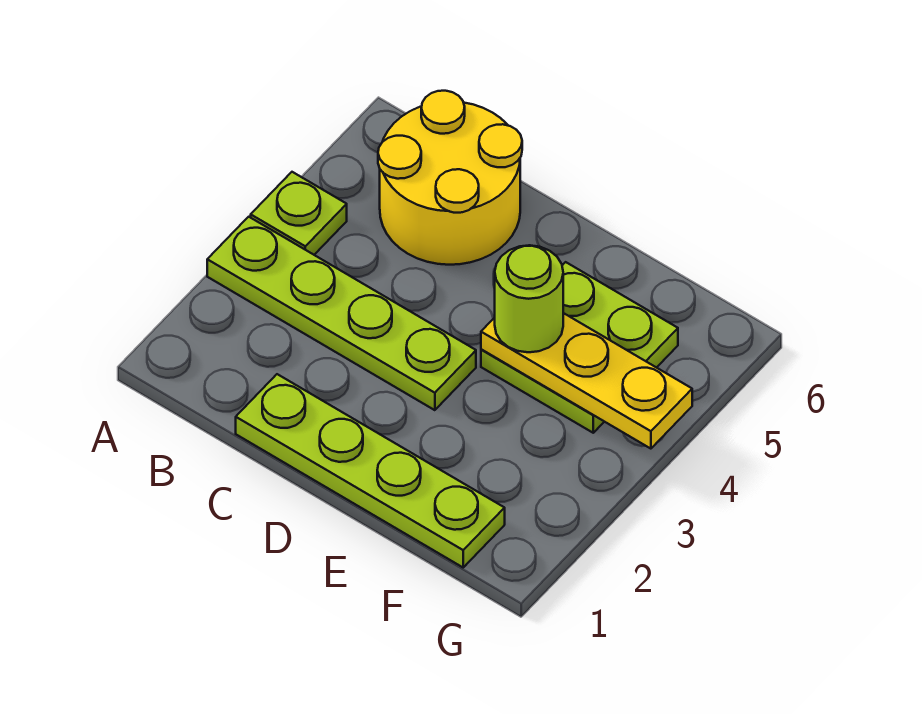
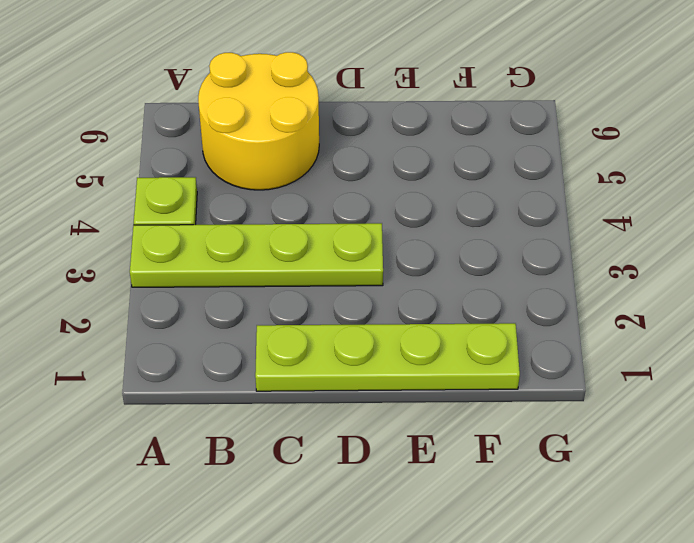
none -> lime plate E4:F5 level 1
none -> yellow plate E4:G4 level 2

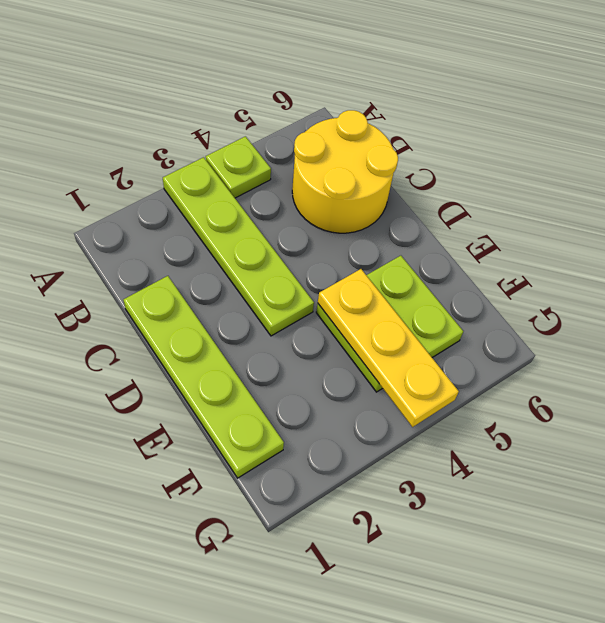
none -> lime round brick E4 level 3

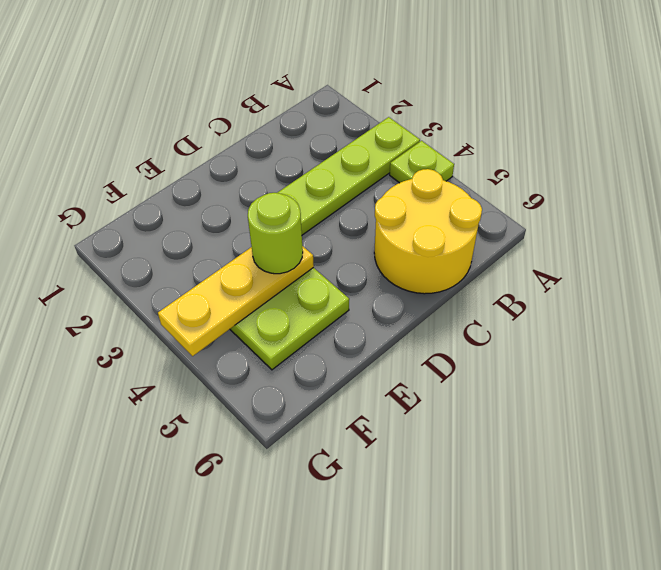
none -> lime plate C1:F1 level 1

